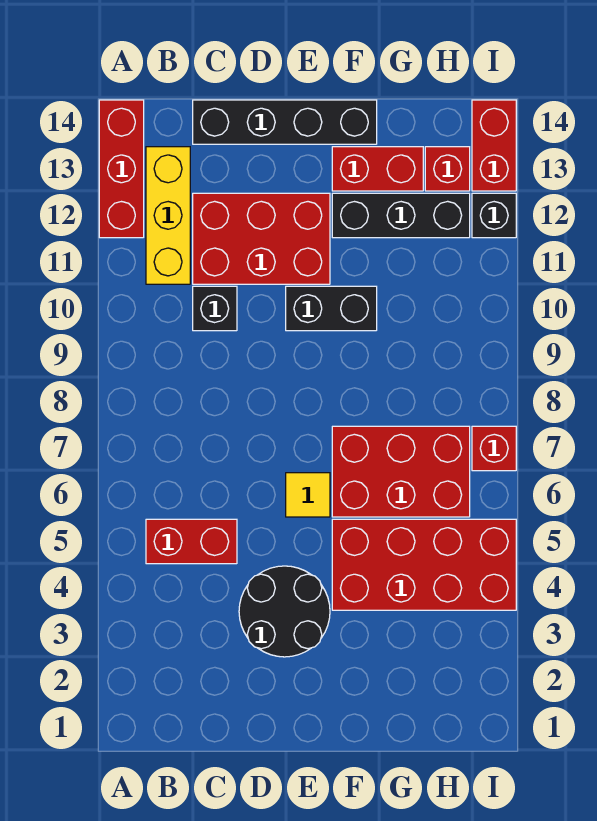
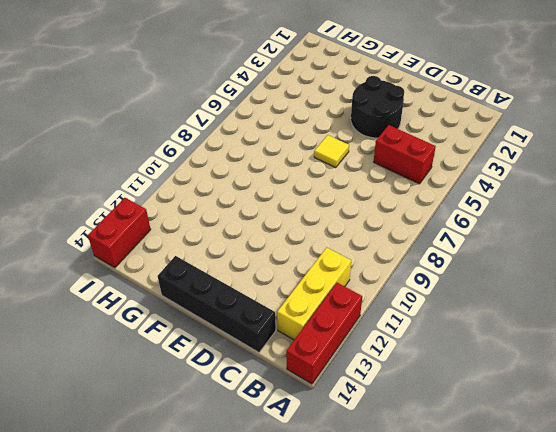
none -> black brick C10 level 1
none -> red brick C11:E12 level 1
none -> black brick E10:F10 level 1

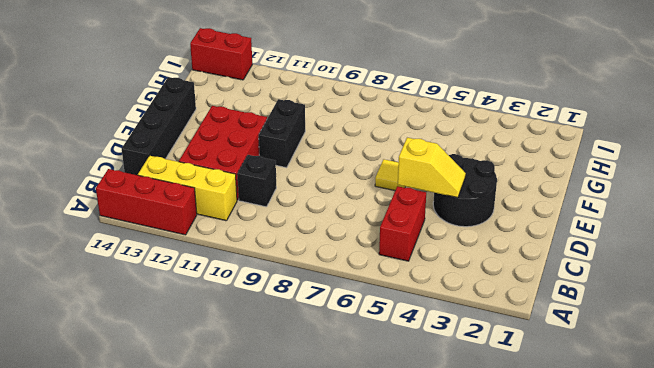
yellow slope D4:D5 level 2 top 5 -> none
none -> red brick F4:I5 level 1
none -> red brick F6:H7 level 1
none -> black brick F12:H12 level 1

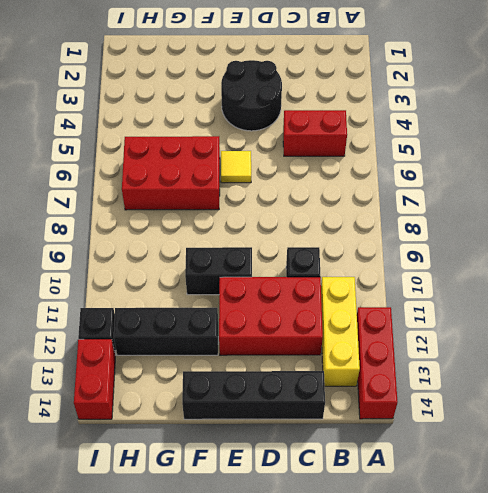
none -> red brick F4:I5 level 1
none -> red brick F13:G13 level 1
none -> red brick H13 level 1

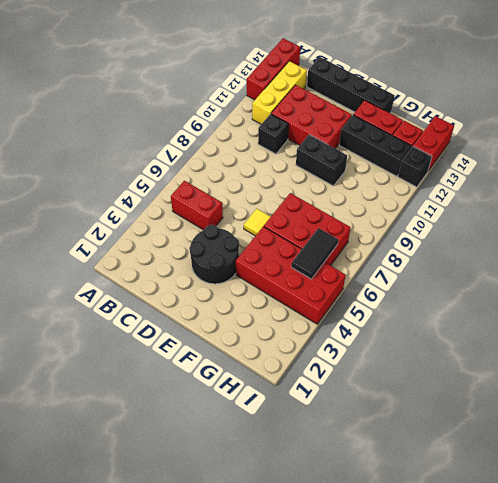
black tile H5:H6 level 2 -> none
none -> red brick I7 level 1

